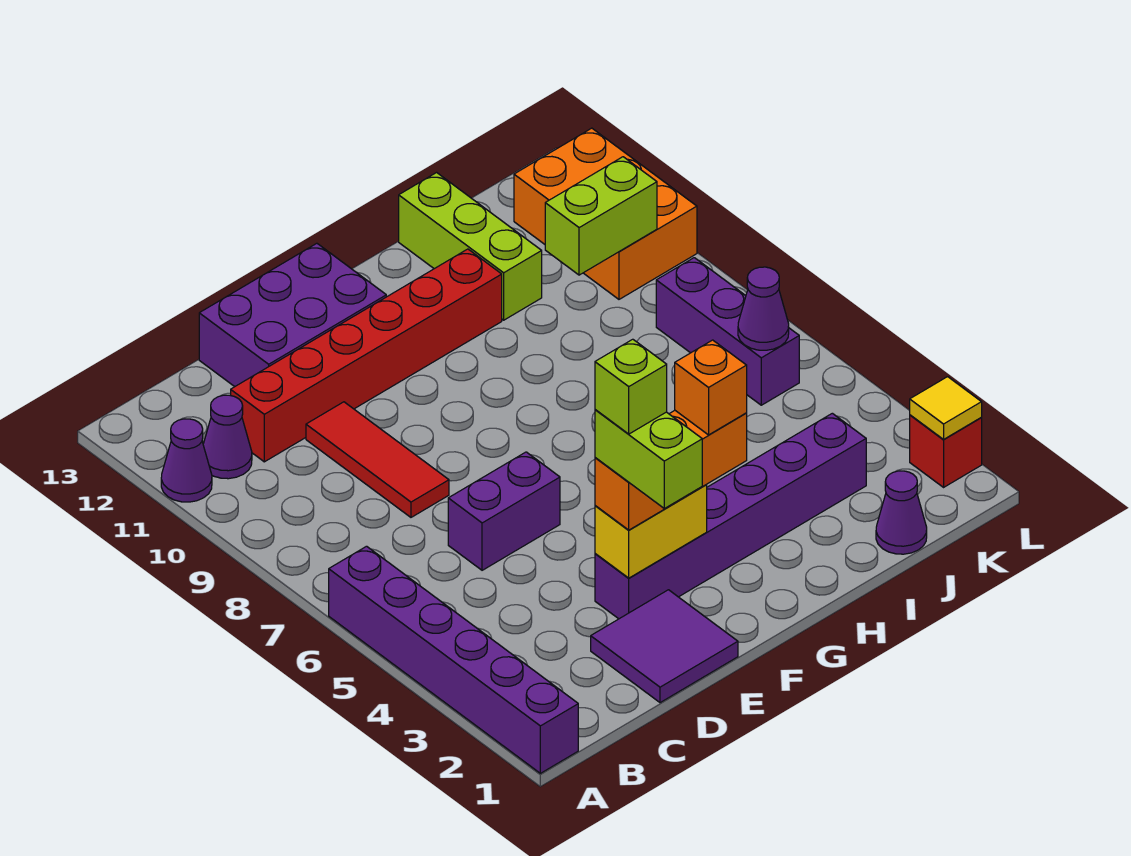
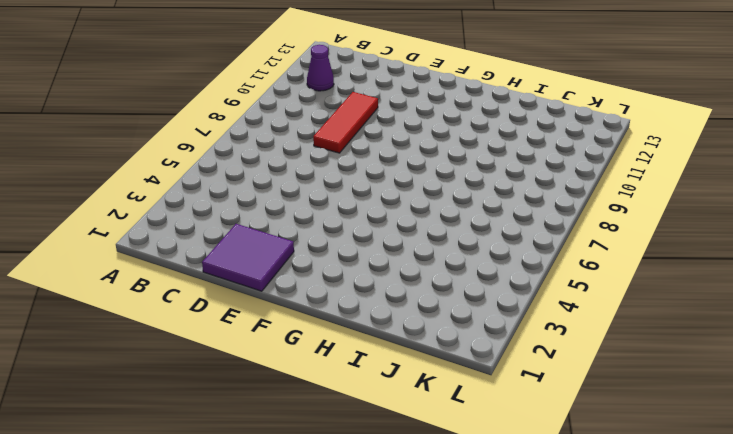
none -> purple brick A1:A6 level 1
none -> purple cone A11 level 1
none -> red brick C11:H11 level 1

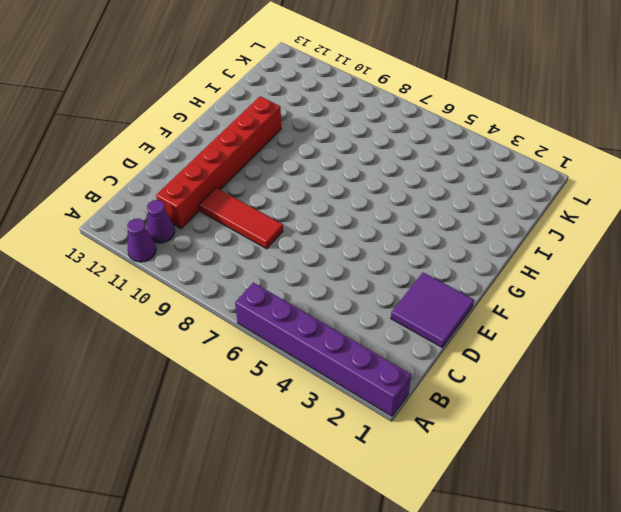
none -> purple brick D6:E6 level 1
none -> purple brick D12:F13 level 1
none -> purple brick E3:J3 level 1

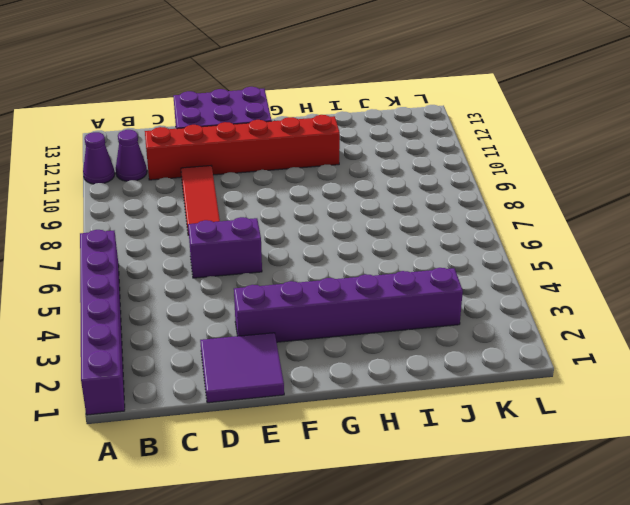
none -> lime brick I11:I13 level 1
none -> purple cone J1 level 1
none -> purple brick K6:K8 level 1

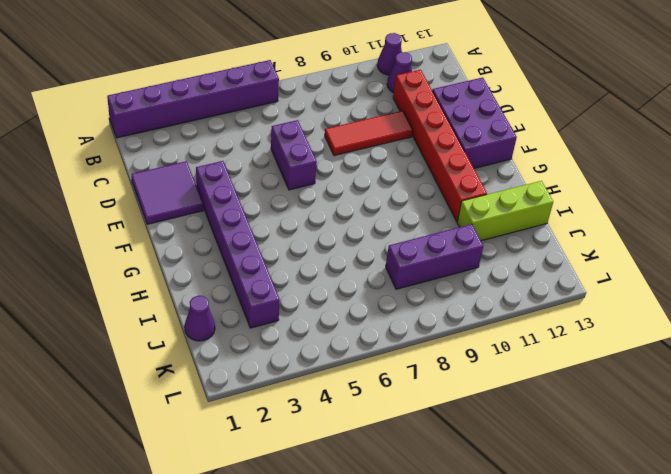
purple brick J8:J10 level 1 -> purple brick K6:K8 level 1
none -> orange brick K10:L12 level 1
none -> red brick L2 level 1
none -> yellow brick E3:F3 level 2

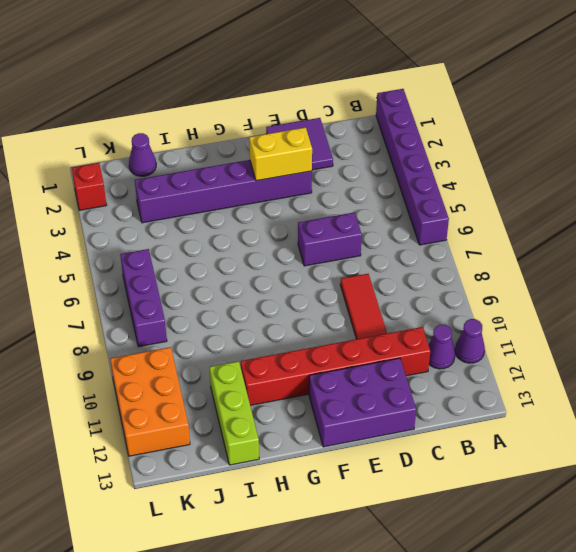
none -> lime brick J10:K10 level 2
none -> purple cone K6 level 2
none -> yellow tile L2 level 2

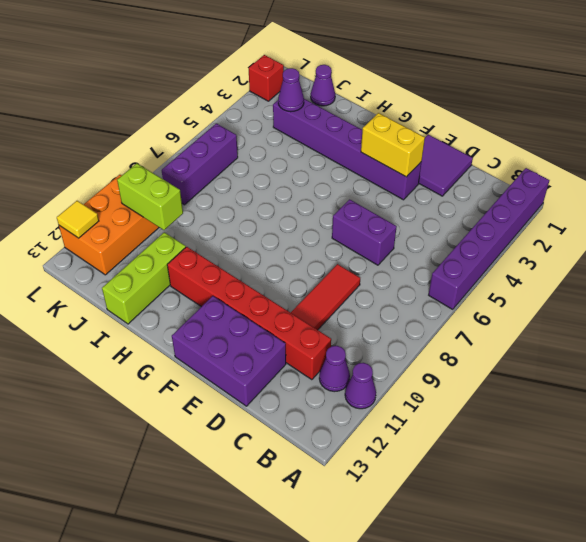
purple cone J3 level 2 -> purple cone K6 level 2
yellow tile L12 level 2 -> yellow tile L2 level 2
none -> orange brick E3:G3 level 3
none -> lime brick E2:E3 level 4
none -> orange brick G3 level 4

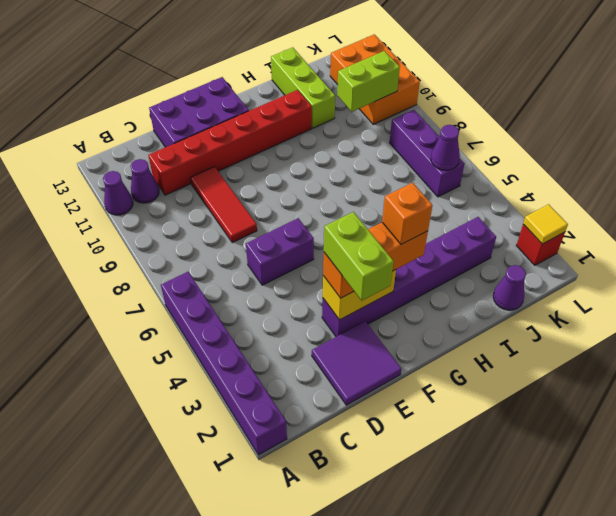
none -> lime brick E3 level 5

